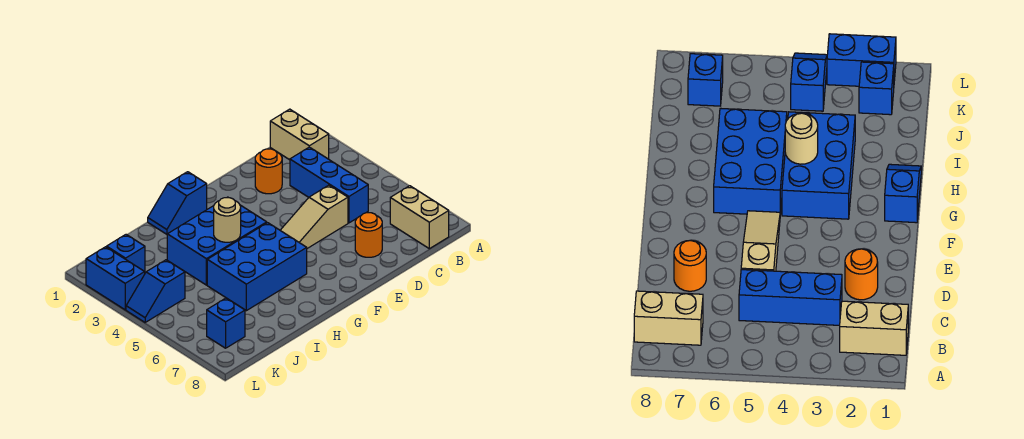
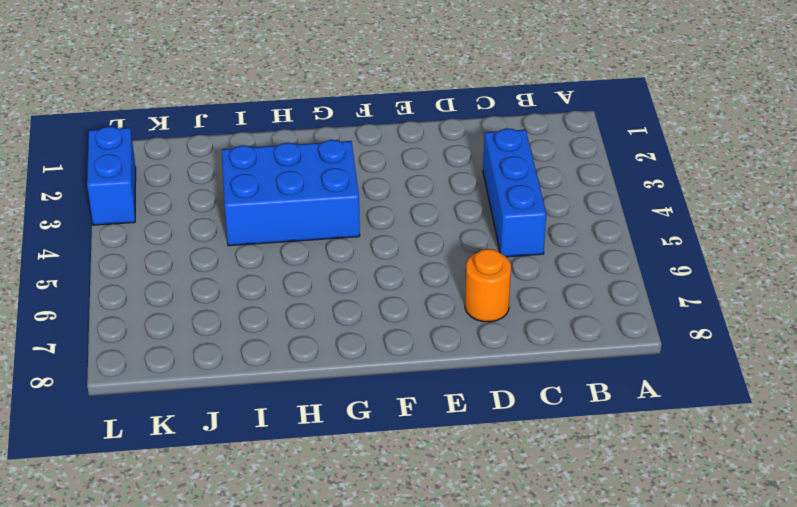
none -> tan brick B1:B2 level 1
none -> tan brick B7:B8 level 1
none -> orange round brick D2 level 1

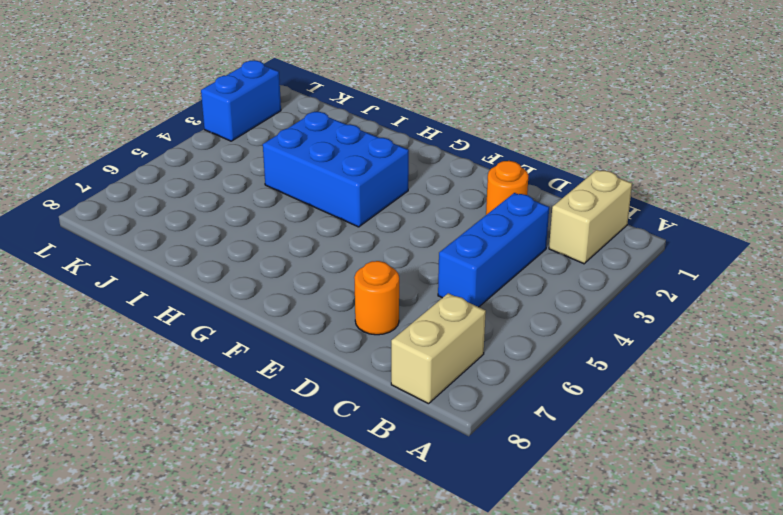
none -> tan slope D5:F5 level 1 top D
none -> blue slope G1:H1 level 1 top G
none -> blue brick G5:I6 level 1

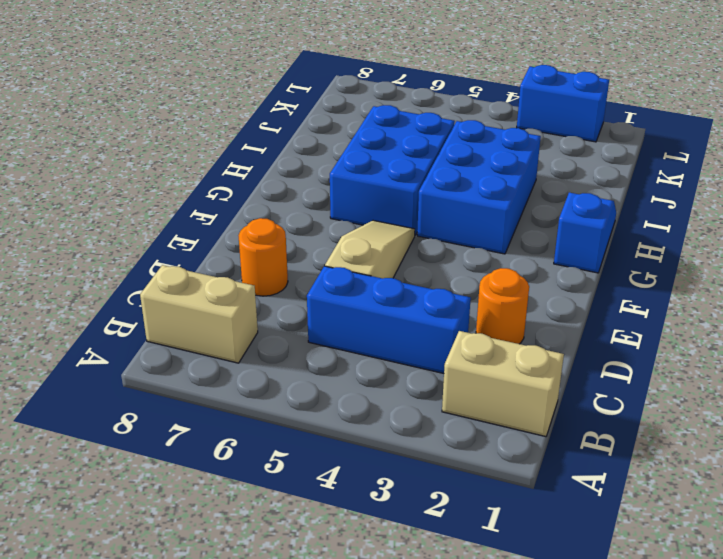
none -> blue brick K2 level 1
none -> blue slope K4:L4 level 1 top K
none -> blue brick K7 level 1

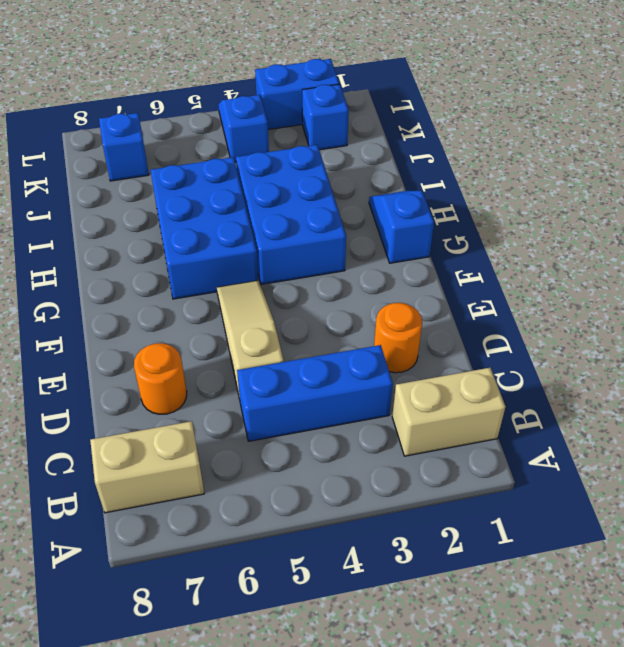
none -> tan round brick H4 level 2

